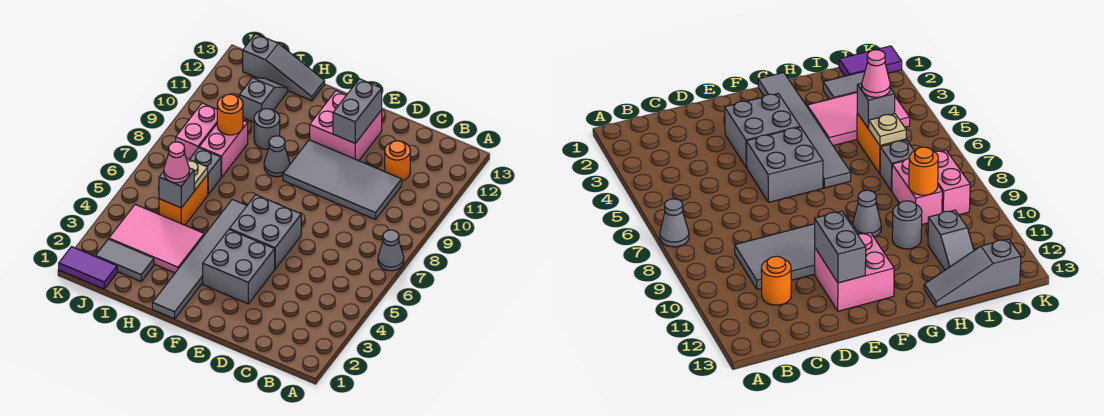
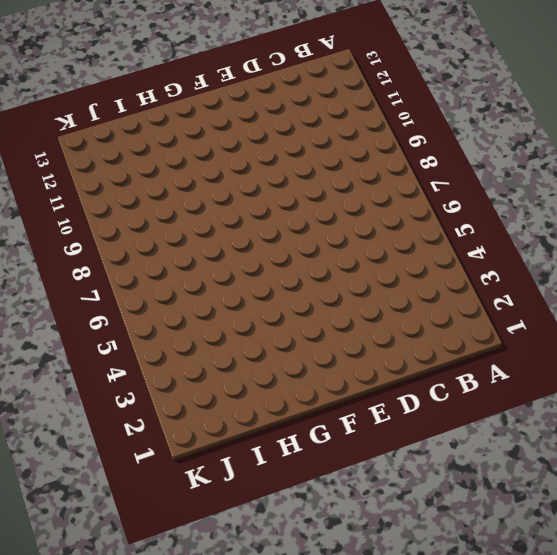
none -> grey cone A7 level 1
none -> grey tile C9:F10 level 1
none -> orange round brick C11 level 1

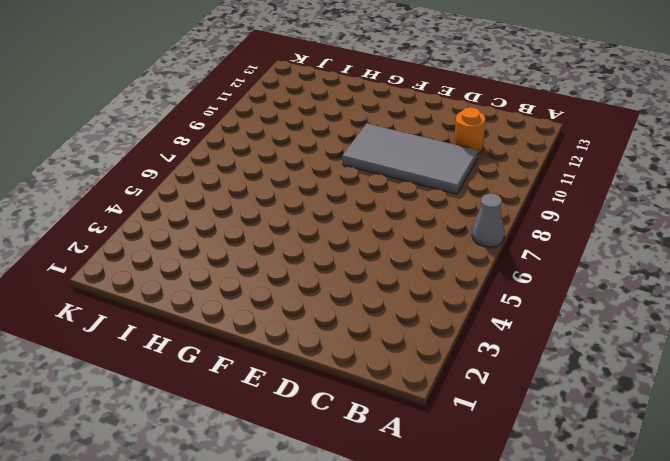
none -> grey brick E3:F4 level 1
none -> grey brick E5:F6 level 1
none -> pink brick E11:F12 level 1

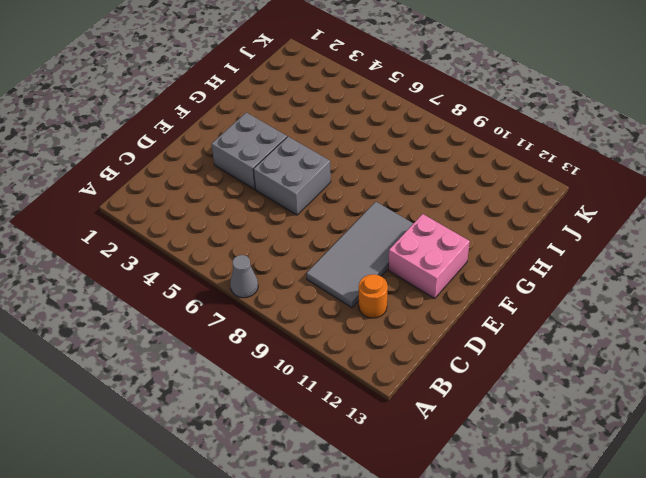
none -> grey tile G1:G6 level 1
none -> grey cone G9 level 1
none -> pink tile H3:J4 level 1

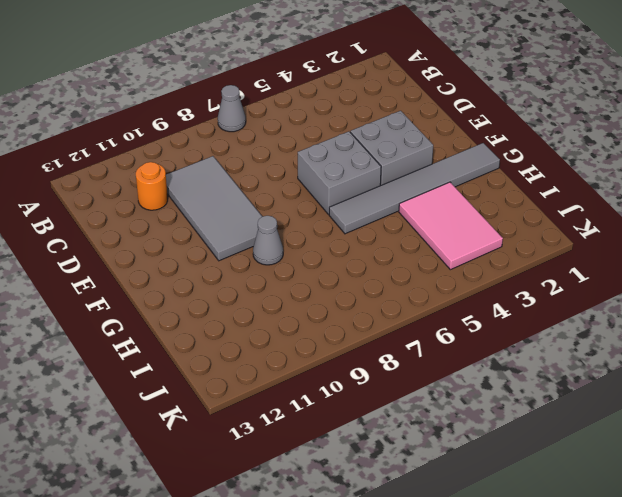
none -> pink brick E11:F12 level 1
none -> grey round brick H10 level 1
none -> grey slope H13:J13 level 1 top J

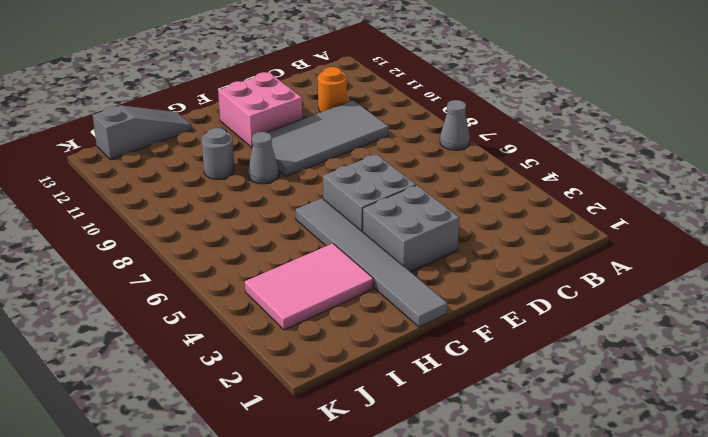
none -> grey tile I2:J2 level 1
none -> orange brick I5:I6 level 1
none -> grey brick I7 level 1

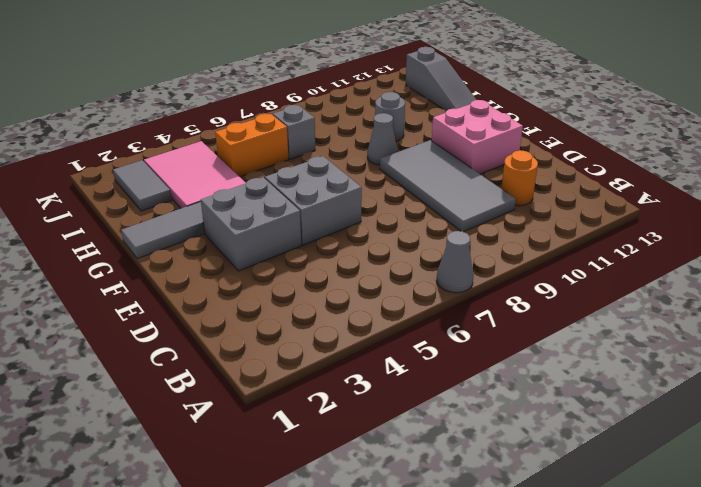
none -> pink brick I8:I9 level 1
none -> grey slope I11:I12 level 1 top 11
none -> purple tile J1:K1 level 1

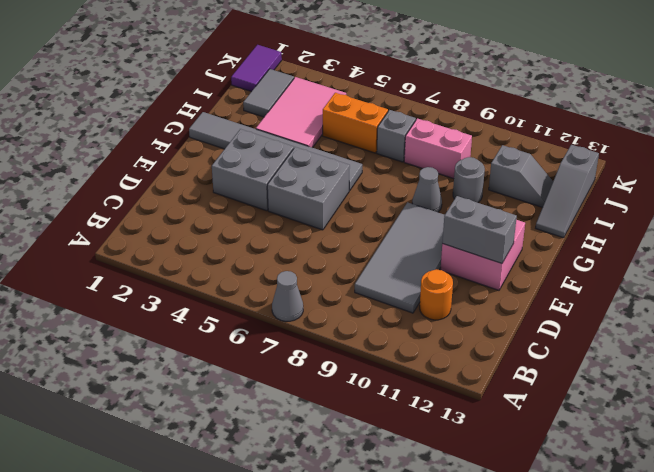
none -> pink brick J8:J9 level 1
none -> grey brick I5 level 2
none -> tan plate I6 level 2

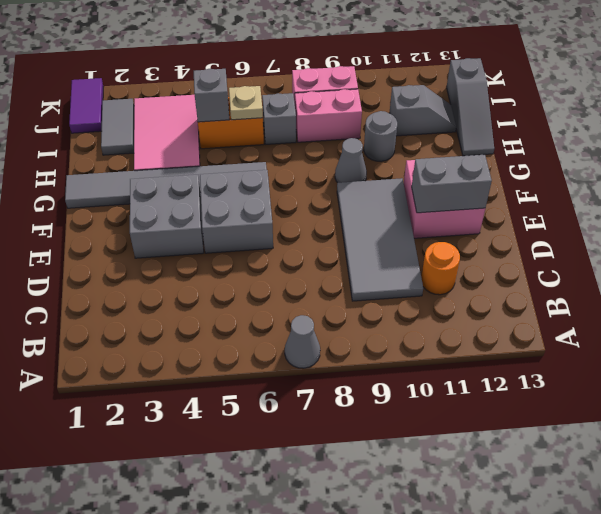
none -> orange round brick I9 level 2
none -> pink cone I5 level 3

